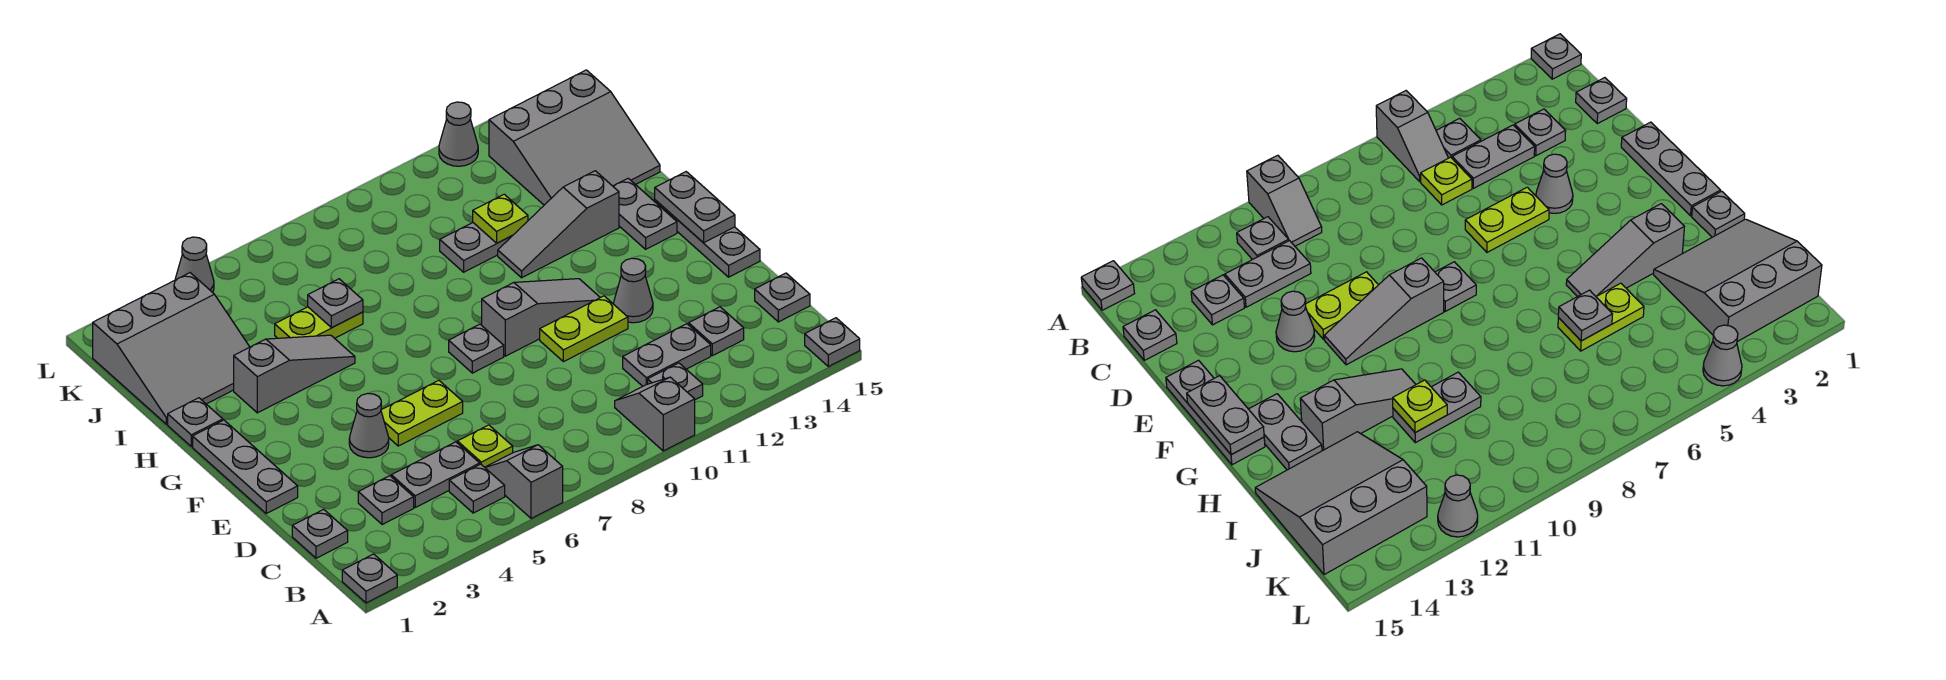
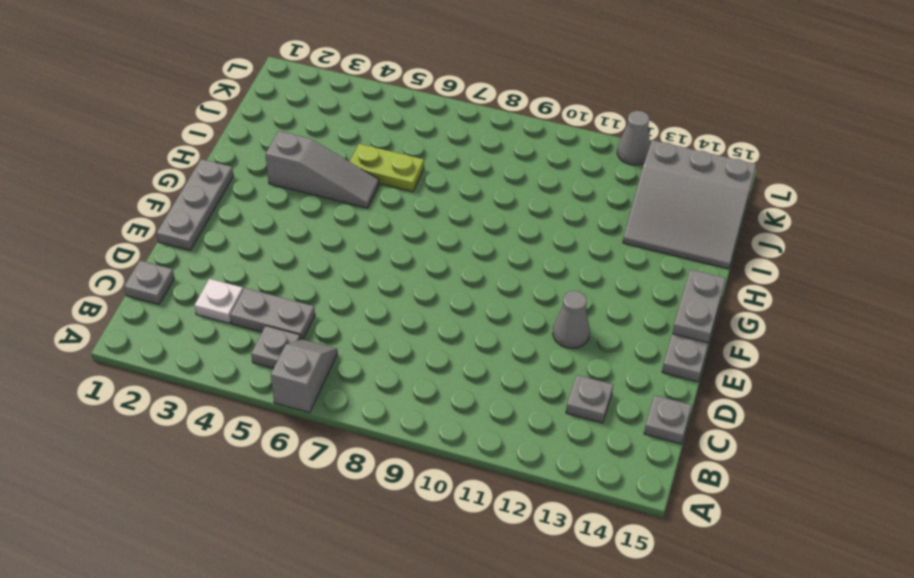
white plate C3 level 1 -> grey plate C3 level 1
none -> grey plate A1 level 1
none -> grey slope A10:B10 level 1 top A
none -> grey plate A15 level 1
none -> grey plate B11 level 1

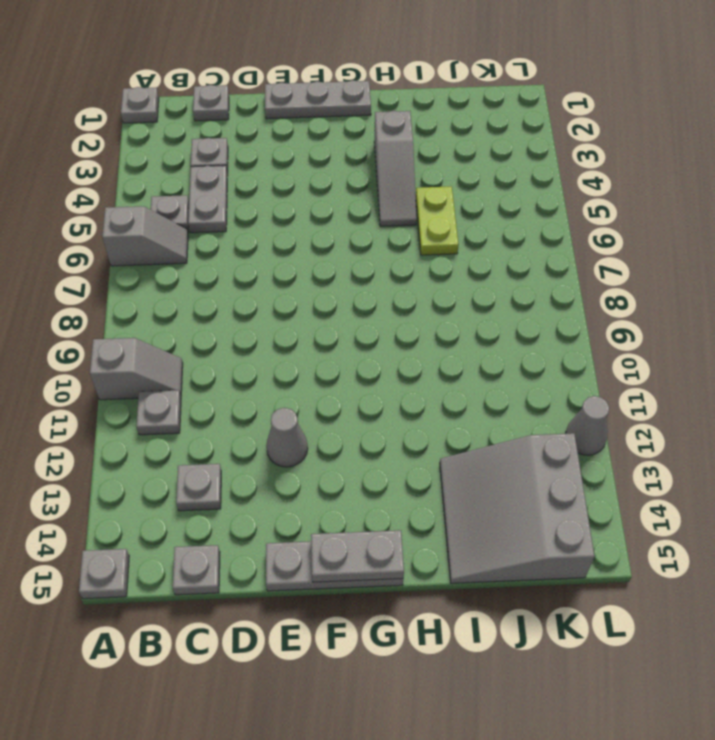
none -> lime plate C6 level 1
none -> grey plate C11:C12 level 1
none -> grey cone E4 level 1
none -> lime plate E5:E6 level 1

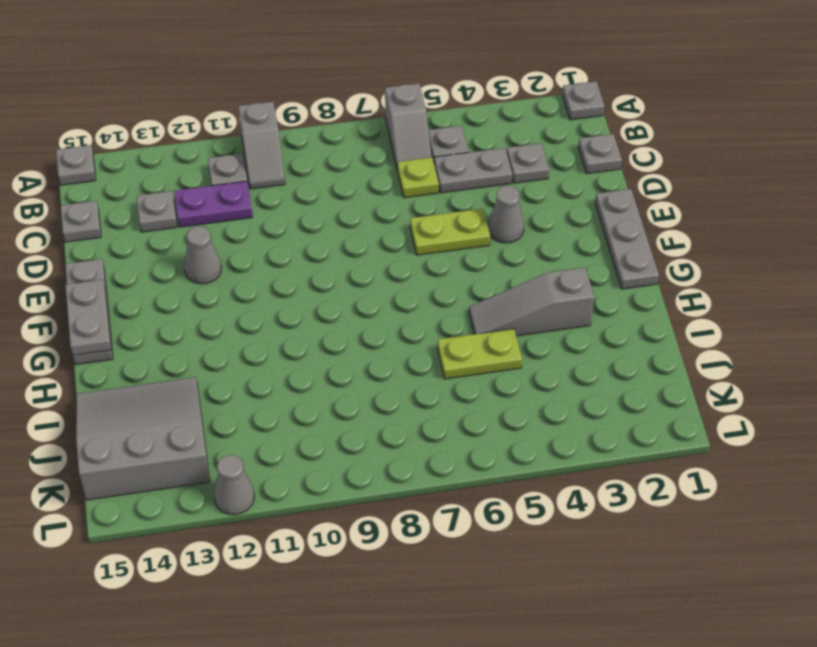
purple plate C11:C12 level 1 -> grey plate C11:C12 level 1
none -> lime plate E10:E11 level 1
none -> grey plate F8 level 1
none -> grey slope F9:F11 level 1 top 9
none -> grey plate G14:H14 level 1

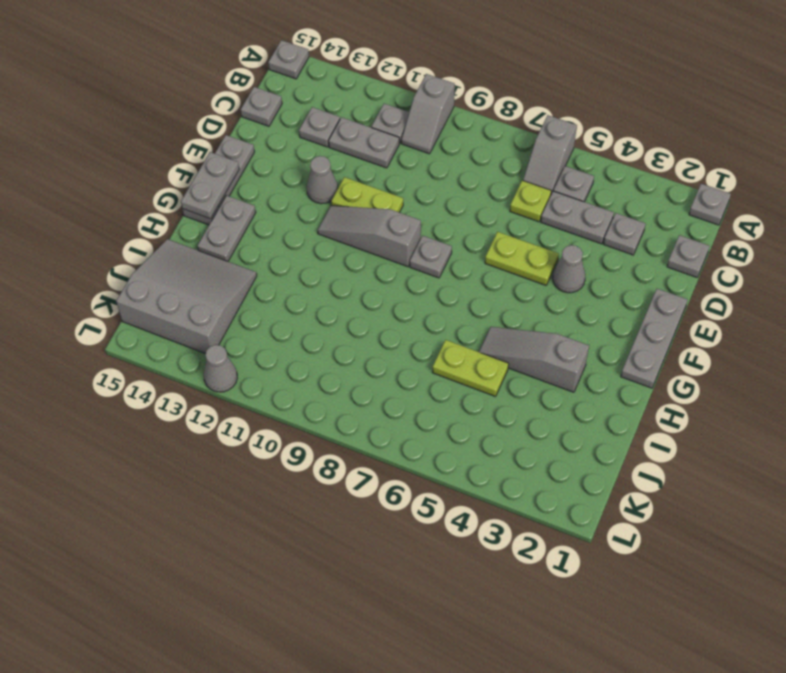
none -> grey plate H1 level 1
none -> grey slope H11:H13 level 1 top 13
none -> grey slope I1:K3 level 1 top K
none -> grey plate I10:I11 level 1

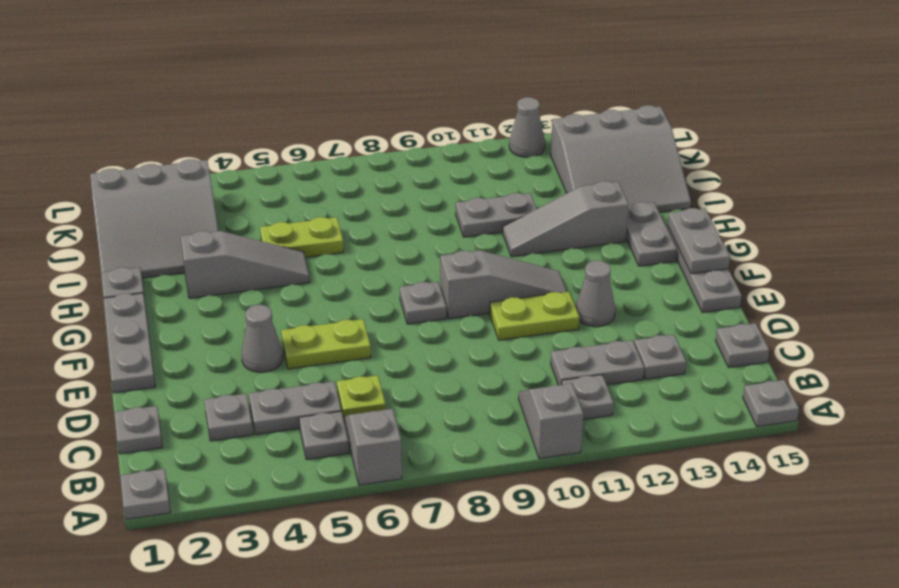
none -> grey cone L4 level 1
none -> grey plate I6 level 2
none -> lime plate I11 level 2

